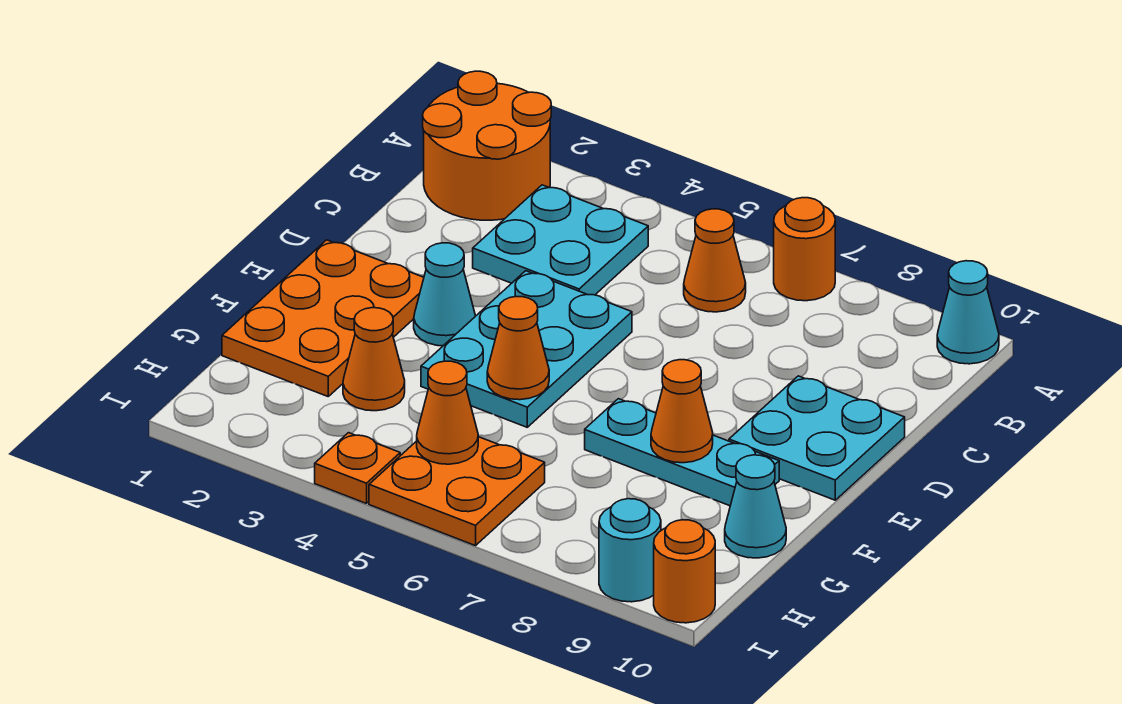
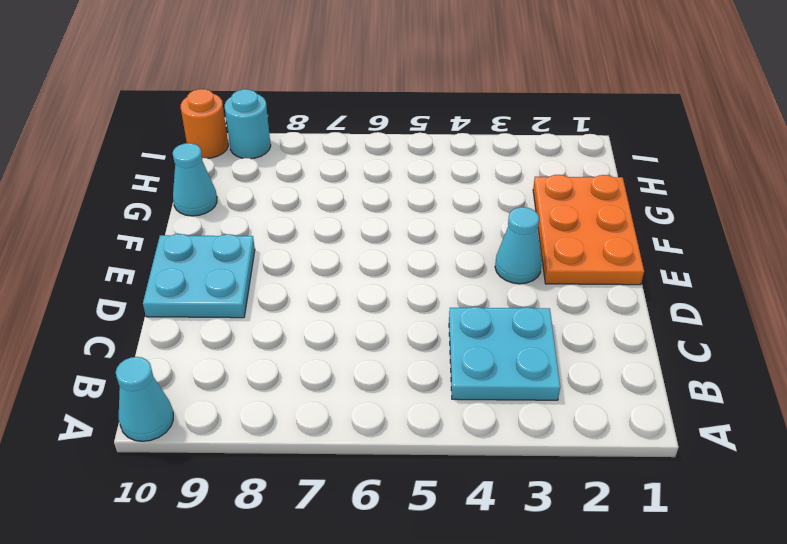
none -> orange round brick A1:B2 level 1
none -> orange round brick A7 level 1
none -> orange cone B6 level 1

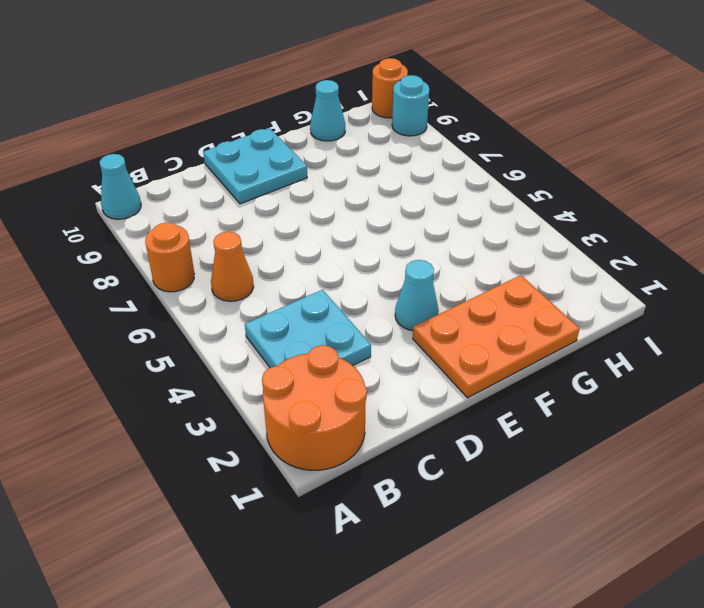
none -> cyan plate D4:F5 level 1
none -> cyan plate F7:F9 level 1
none -> orange cone G3 level 1

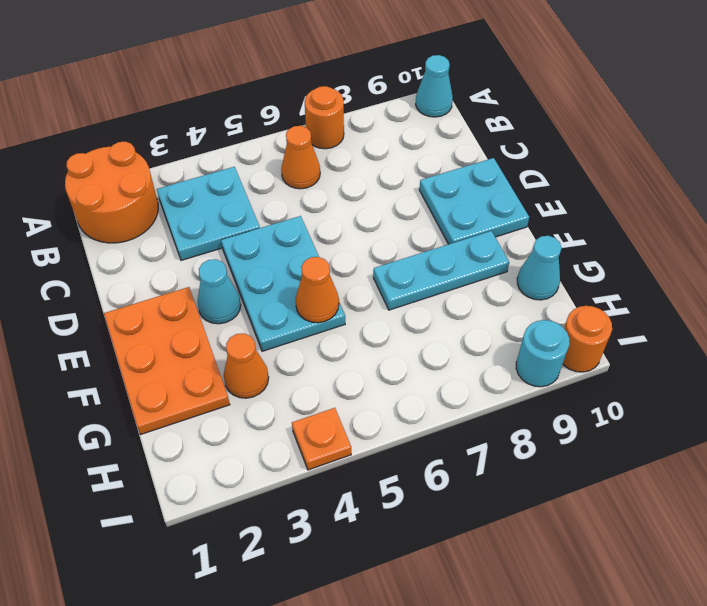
none -> orange plate H5:I6 level 1
none -> orange cone F8 level 2
none -> orange cone H5 level 2

